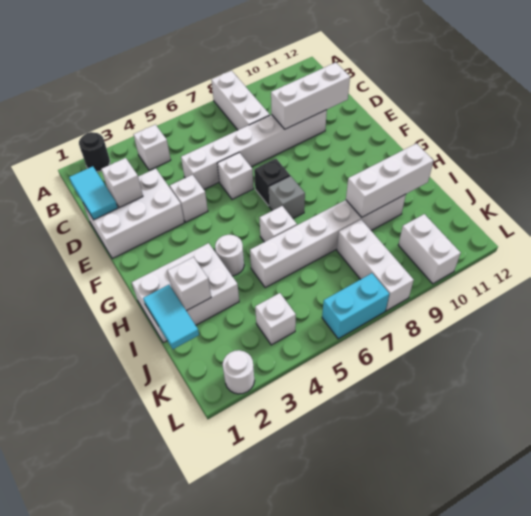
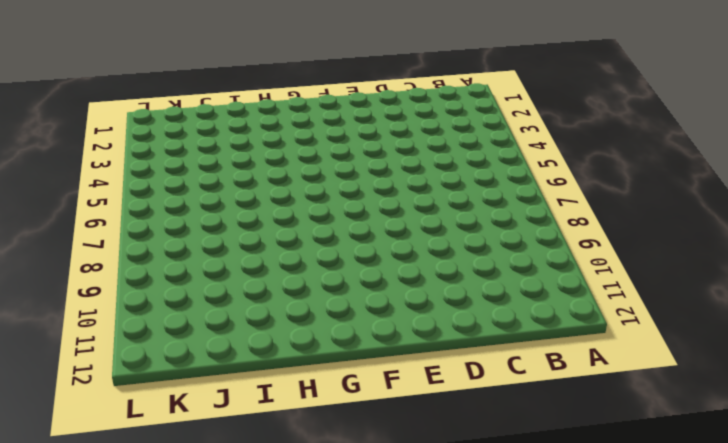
none -> black round brick A2 level 1
none -> white brick A8:C8 level 1
none -> white brick B4 level 1

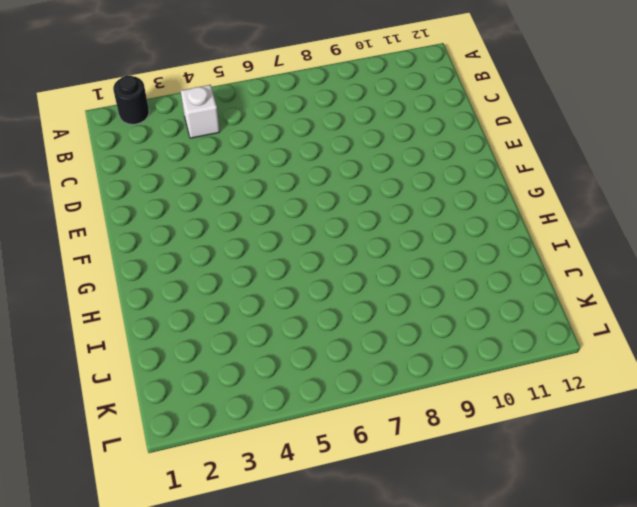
none -> white brick A8:C8 level 1
none -> white brick D1:E3 level 1
none -> white brick D5:D10 level 1

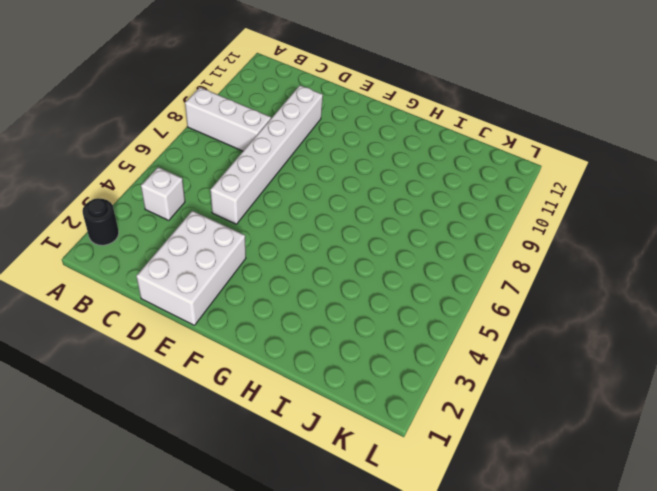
none -> white brick E4 level 1
none -> white brick E6 level 1
none -> black brick F7 level 1

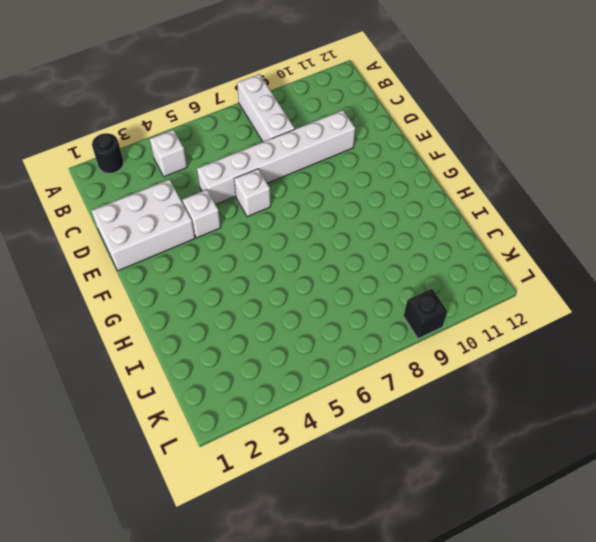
black brick L9 level 1 -> black brick F7 level 1
none -> grey brick G7 level 1
none -> white brick H1:I3 level 1
none -> white round brick H4 level 1

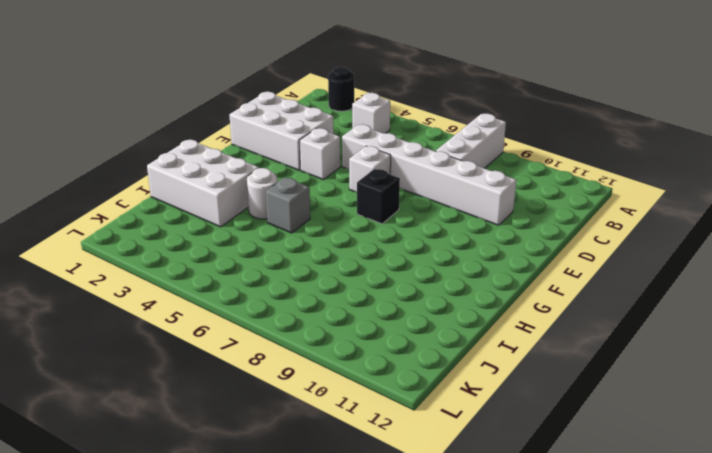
grey brick H5 level 1 -> grey brick G7 level 1
none -> white brick H6 level 1
none -> white brick I5:I10 level 1
none -> white brick J8:L8 level 1

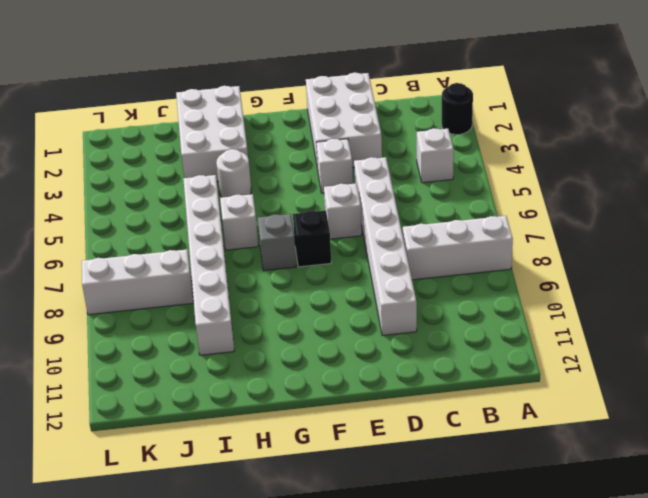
none -> white brick K4 level 1
none -> white brick K10:L10 level 1
none -> white round brick L2 level 1

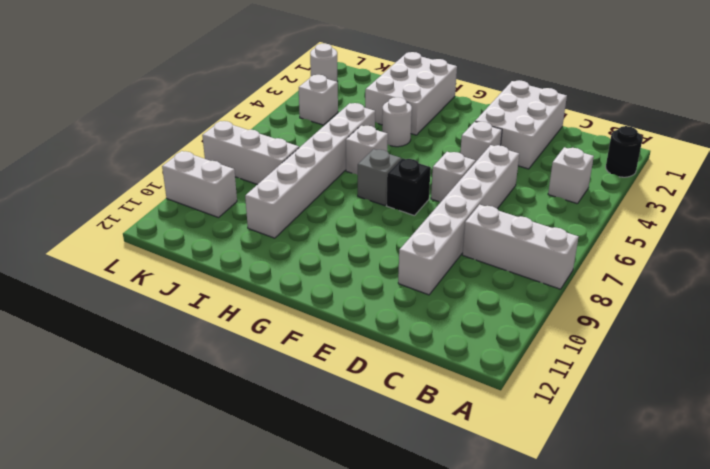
none -> cyan brick L6:L7 level 1
none -> cyan tile C1:D1 level 2
none -> white brick D2 level 2

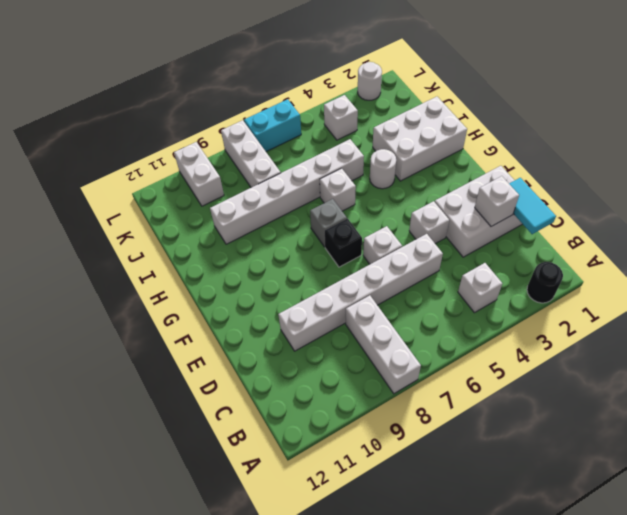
none -> white brick D9:D11 level 2
none -> cyan tile I1:J1 level 2
none -> white brick I2 level 2

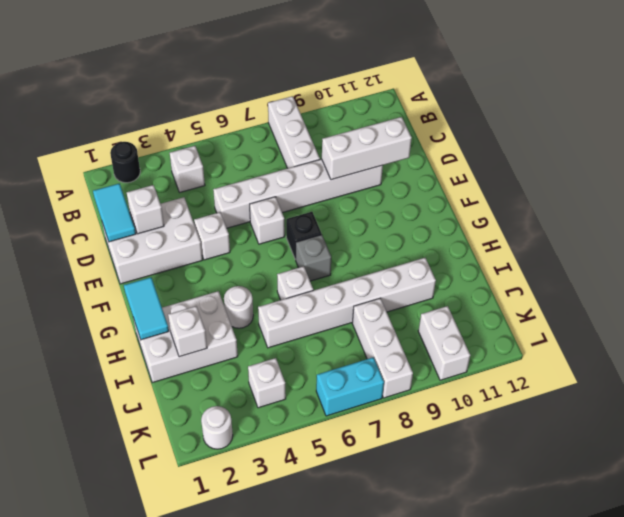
cyan tile G1:H1 level 2 -> cyan tile I1:J1 level 2
none -> white brick I9:I11 level 2

